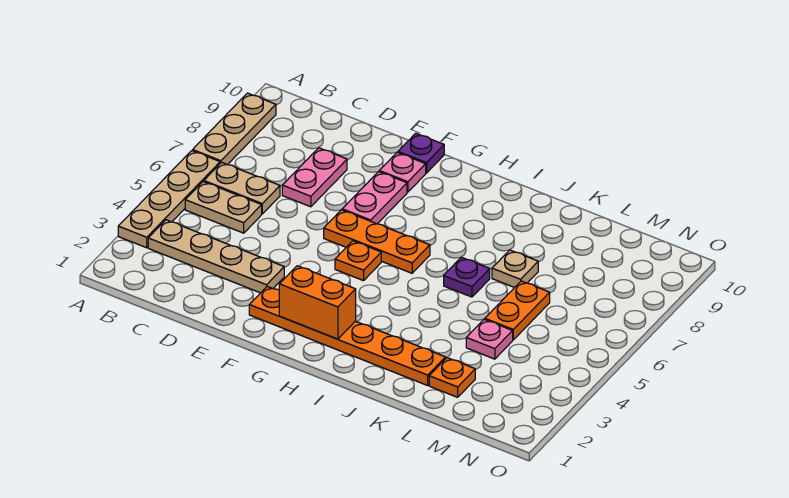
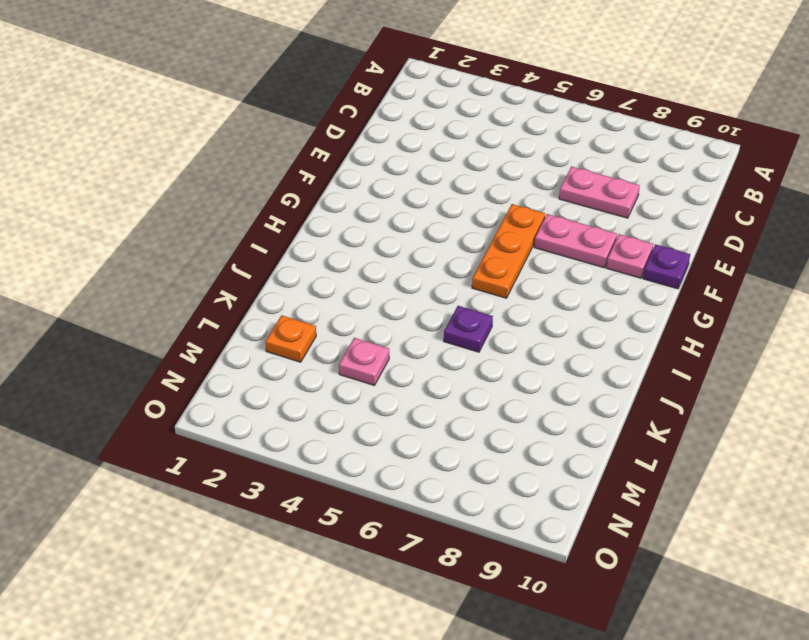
none -> tan plate A3:A6 level 1
none -> tan plate A7:A9 level 1
none -> tan plate B3:E3 level 1

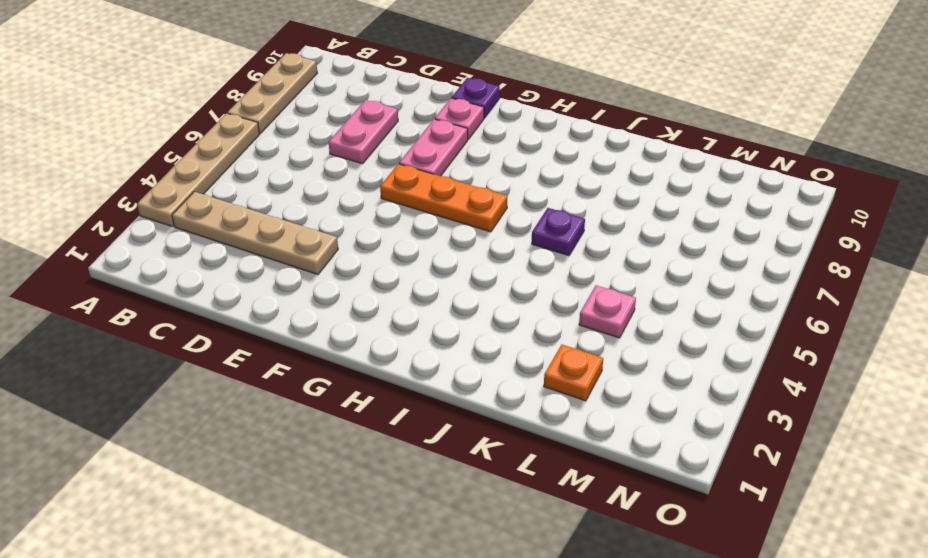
none -> tan plate B5:C5 level 1
none -> tan plate B6:C6 level 1
none -> orange plate F2:K2 level 1

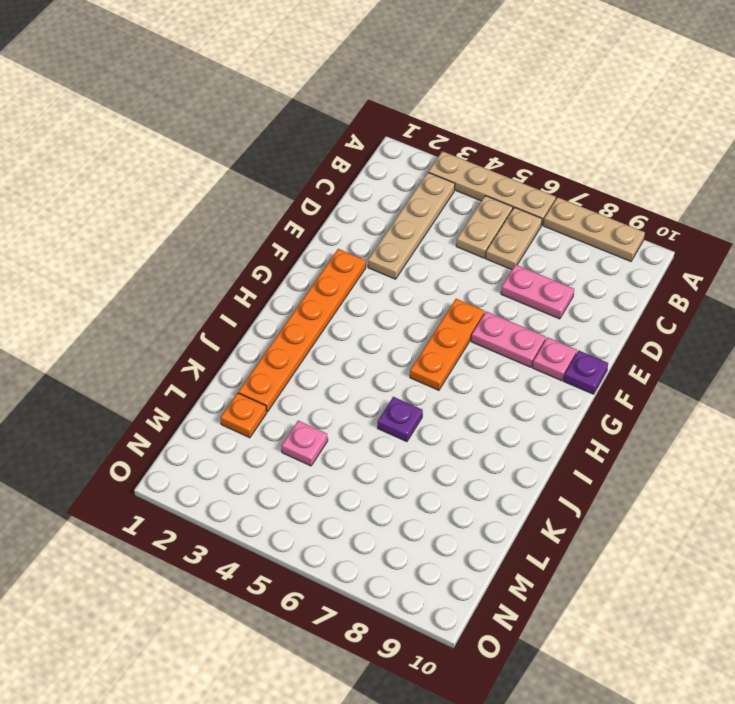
none -> orange plate G5 level 1
none -> tan plate K7 level 1
none -> orange plate L5:L6 level 1

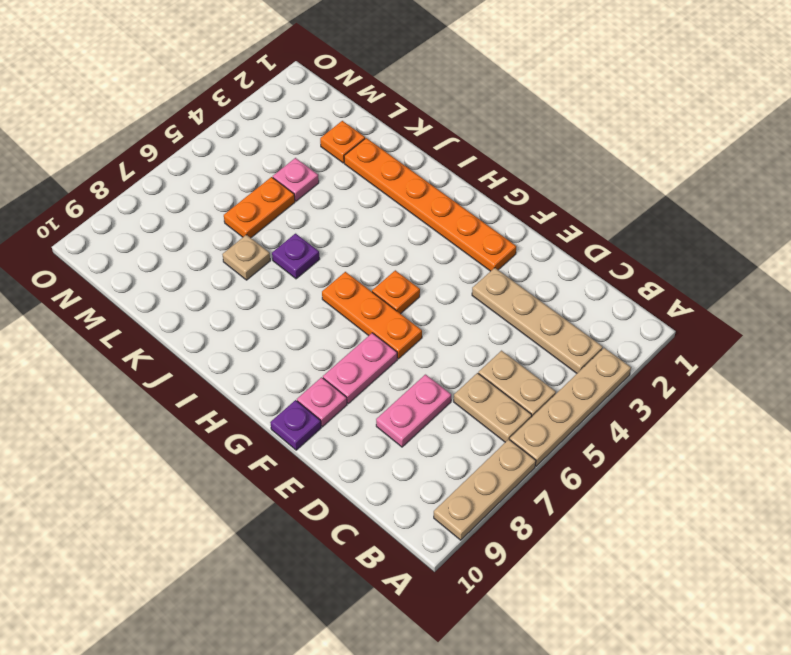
none -> orange brick G2:H2 level 2

